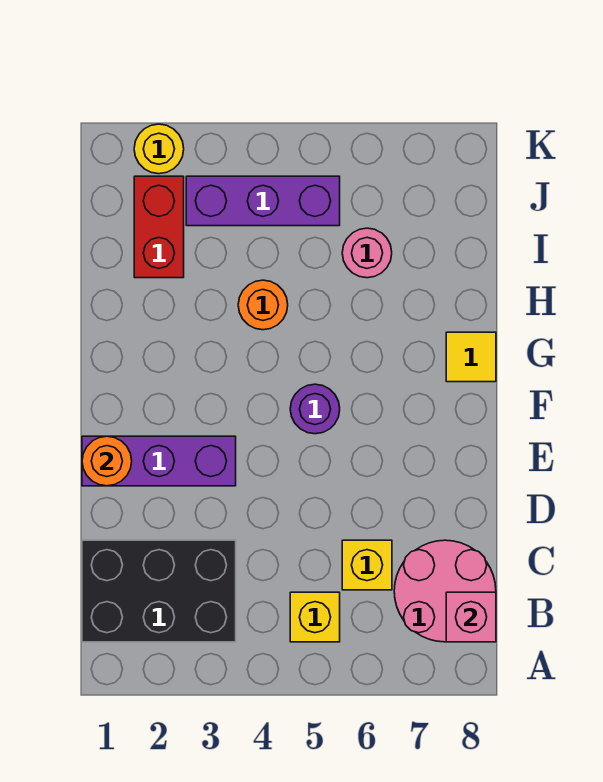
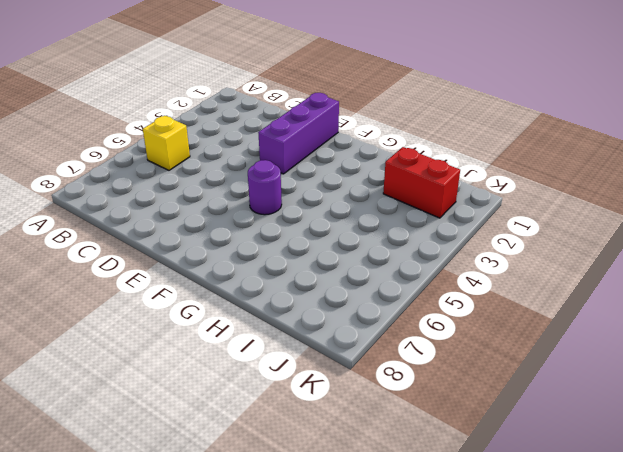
none -> black brick B1:C3 level 1
none -> pink round brick B7:C8 level 1
none -> yellow brick C6 level 1

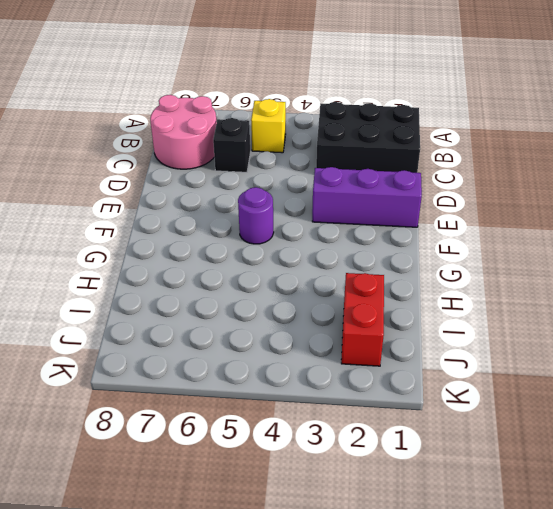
black brick C6 level 1 -> yellow brick C6 level 1
none -> yellow tile G8 level 1
none -> orange round brick H4 level 1
none -> pink round brick I6 level 1

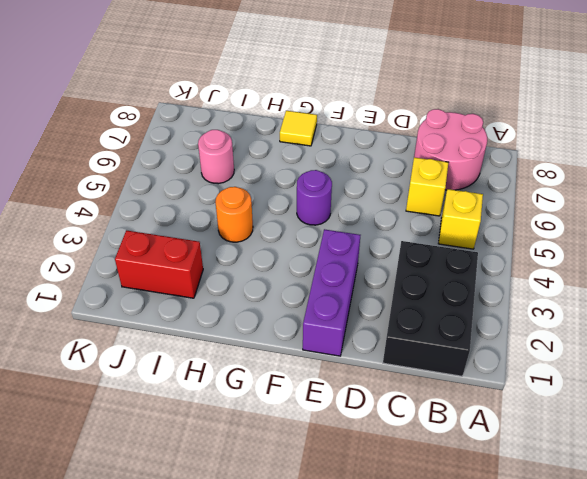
none -> purple brick J3:J5 level 1
none -> yellow round brick K2 level 1
none -> pink brick B8 level 2

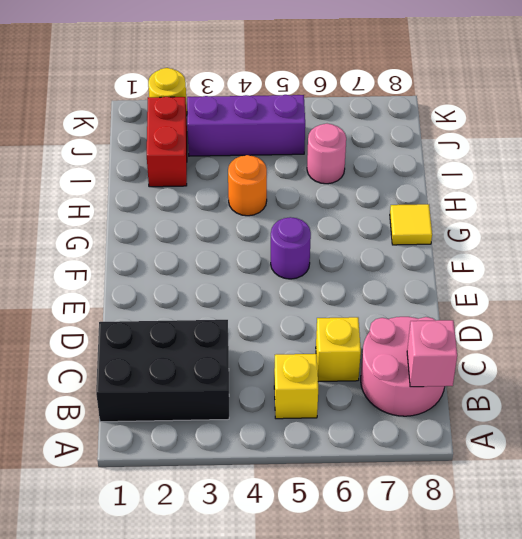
none -> purple brick E1:E3 level 1
none -> orange round brick E1 level 2

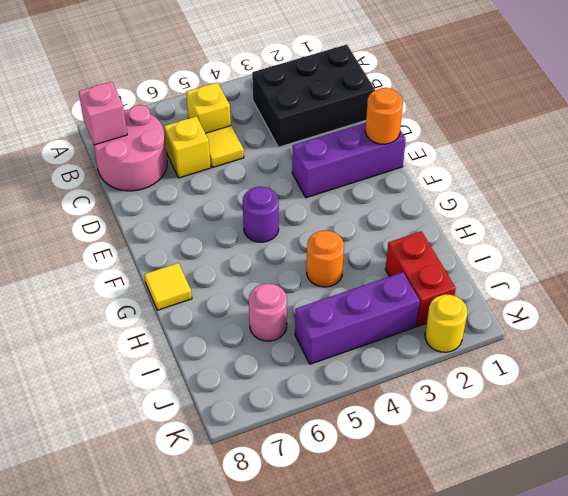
yellow tile C5 level 1 -> none

